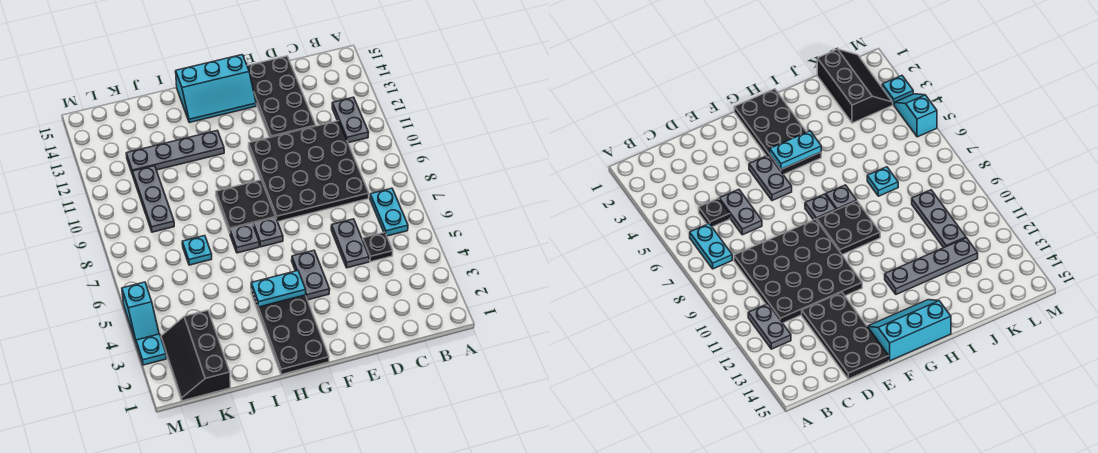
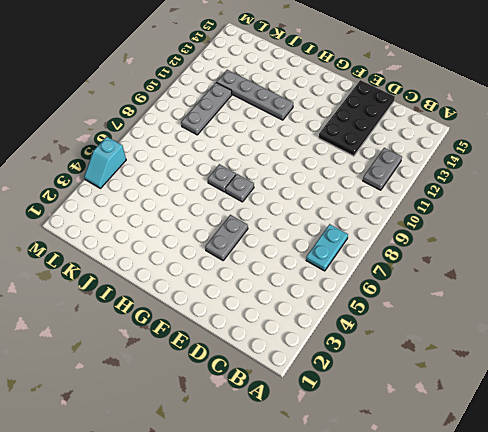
none -> black plate C5 level 1
none -> black plate C8:F11 level 1
none -> grey plate D5:D6 level 1

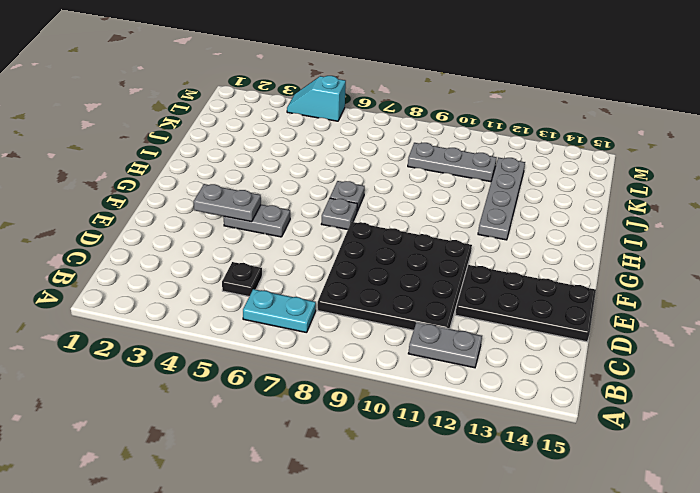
grey plate F3:F4 level 2 -> grey plate D5:D6 level 1
none -> cyan slope F14:H15 level 1 top 15
none -> black plate G1:H4 level 1
none -> black plate G8:H9 level 1

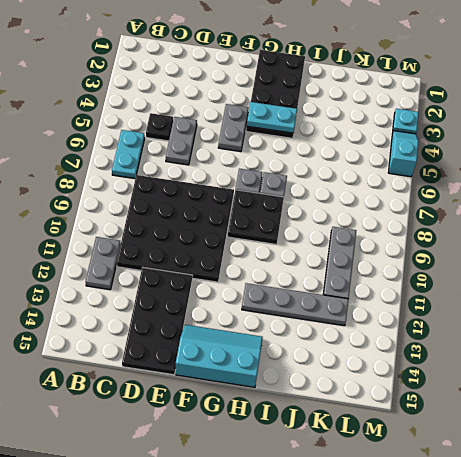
none -> cyan plate J7 level 1
none -> black slope K1:L3 level 1 top K

